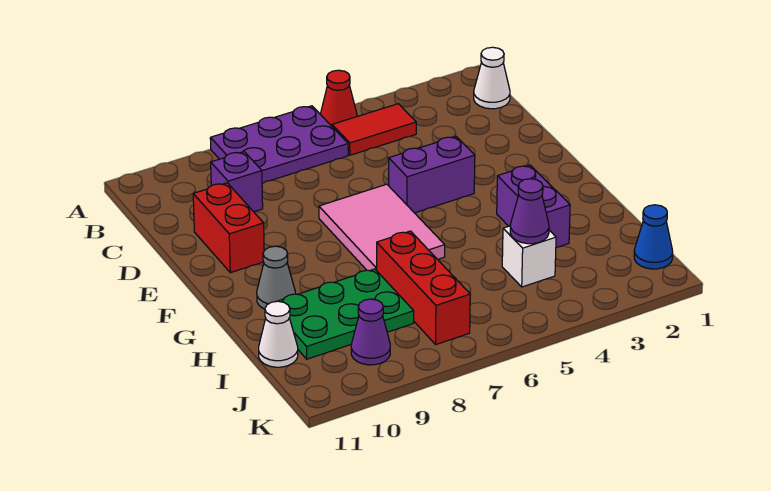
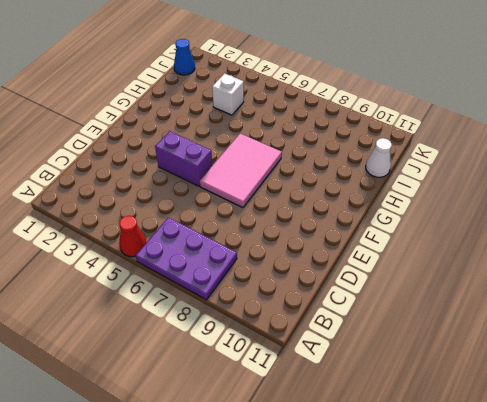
none -> white cone B1 level 1
none -> red tile B4:B5 level 1
none -> purple brick C9 level 1

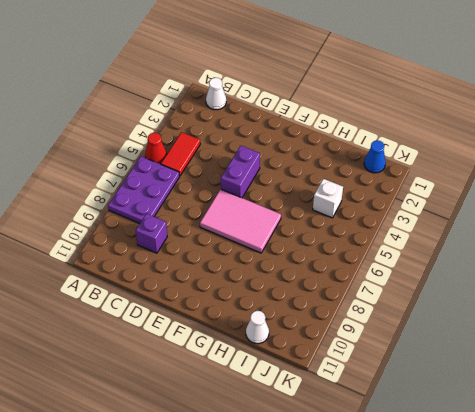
none -> red brick D10:E10 level 1
none -> purple brick G3:H3 level 1
none -> grey cone G10 level 1

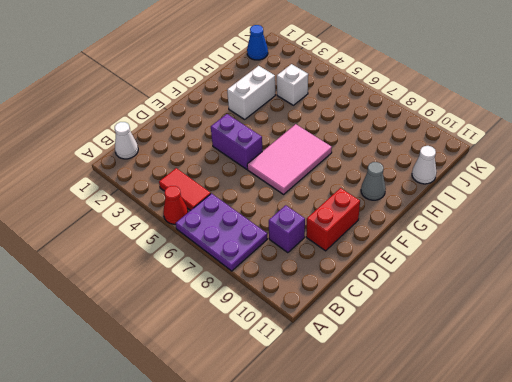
white brick G3:H3 level 1 -> purple brick G3:H3 level 1
none -> red brick H7:J7 level 1
none -> green plate H8:I10 level 1
none -> purple cone J9 level 1

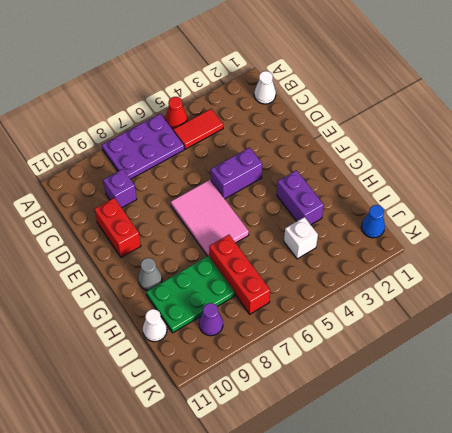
none -> purple cone I4 level 2

